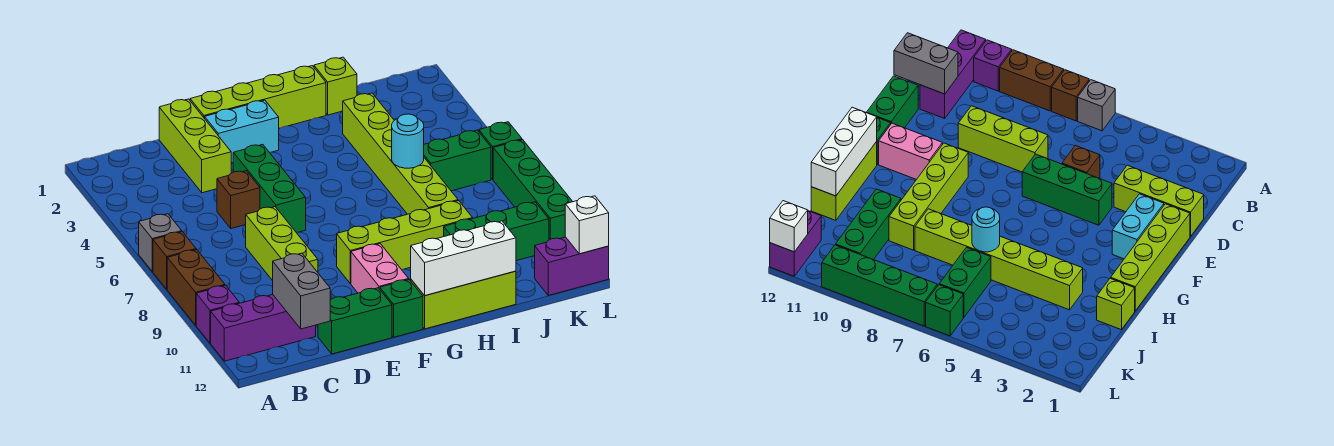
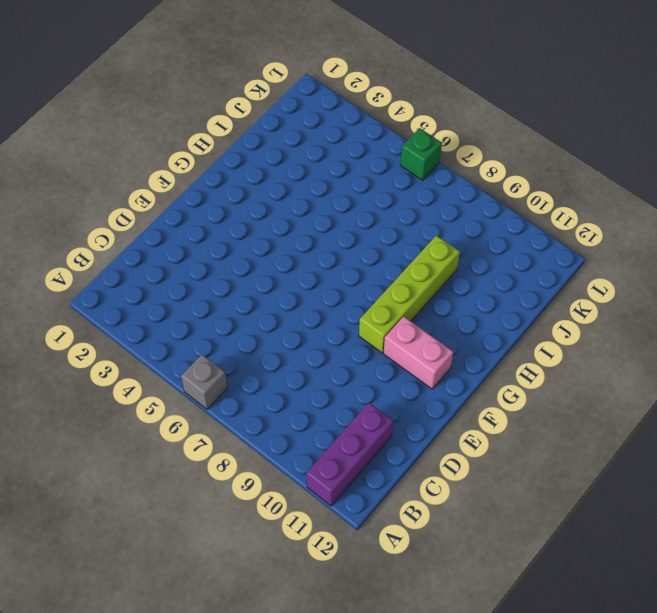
none -> brown brick A7 level 1
none -> brown brick A8:A9 level 1
none -> purple brick A10 level 1

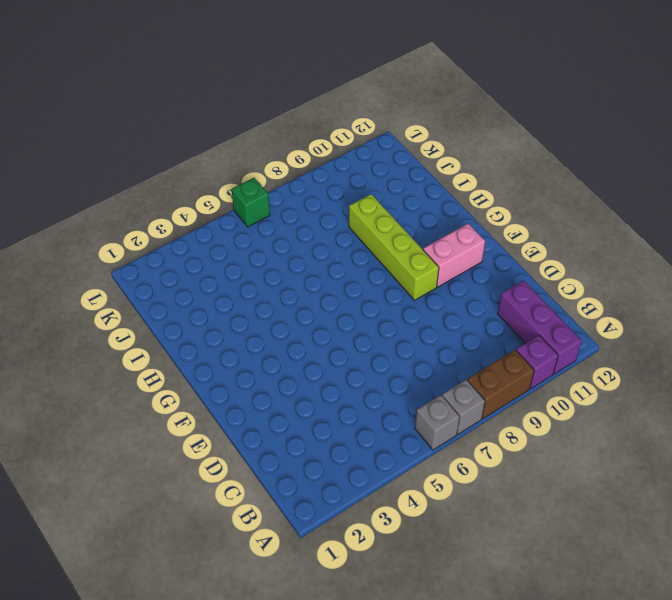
grey brick A7 level 1 -> brown brick A7 level 1
none -> lime brick D1:D3 level 1
none -> brown brick D5 level 1
none -> lime brick D7:D9 level 1

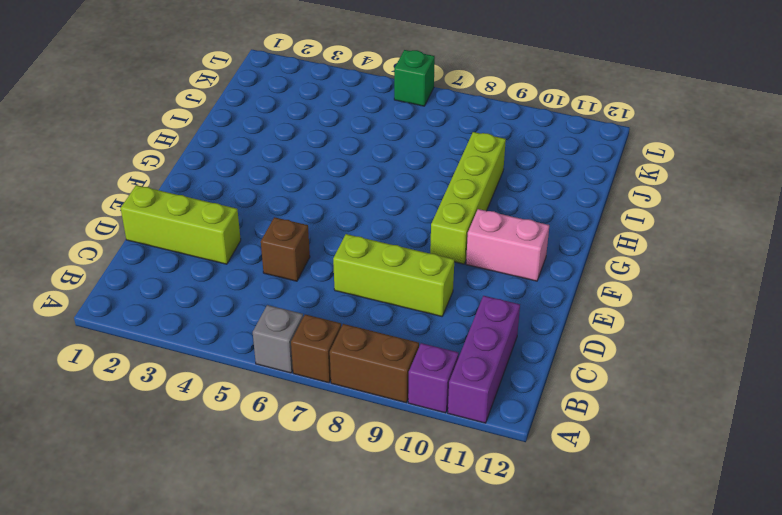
none -> green brick D12:E12 level 1
none -> lime brick E1:H1 level 1
none -> cyan brick E2:F2 level 1

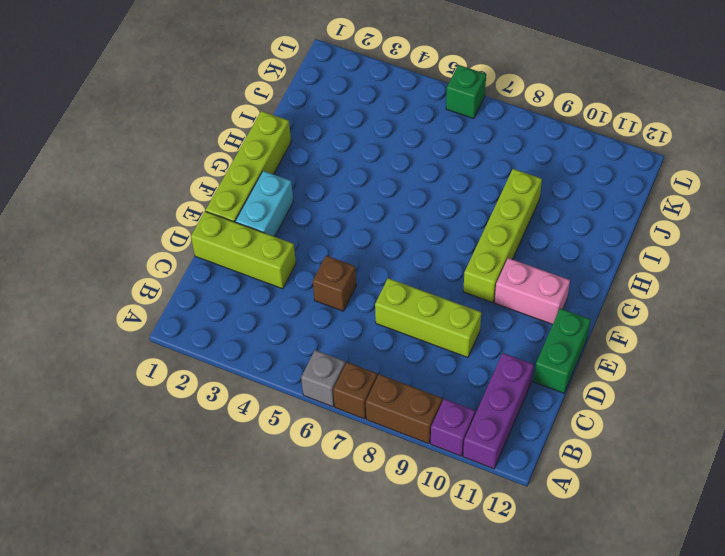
none -> green brick E4:E6 level 1
none -> green brick F12 level 1
none -> lime brick G12:I12 level 1

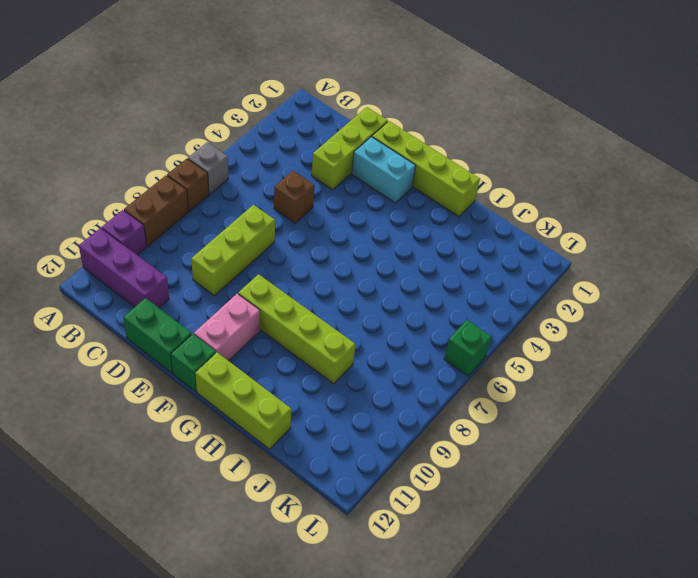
none -> green brick E4:E6 level 1
none -> lime brick I1 level 1
none -> lime brick I3:I8 level 1

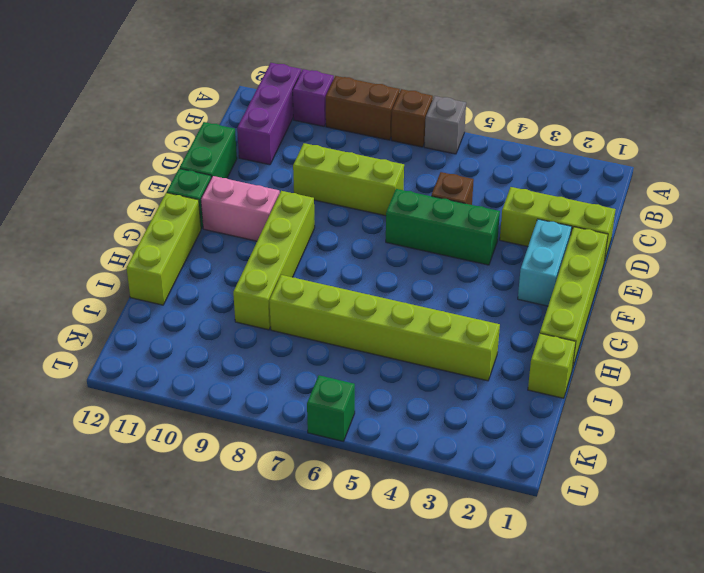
none -> green brick I10:K10 level 1
none -> green brick J6:K6 level 1
none -> purple brick K12:L12 level 1

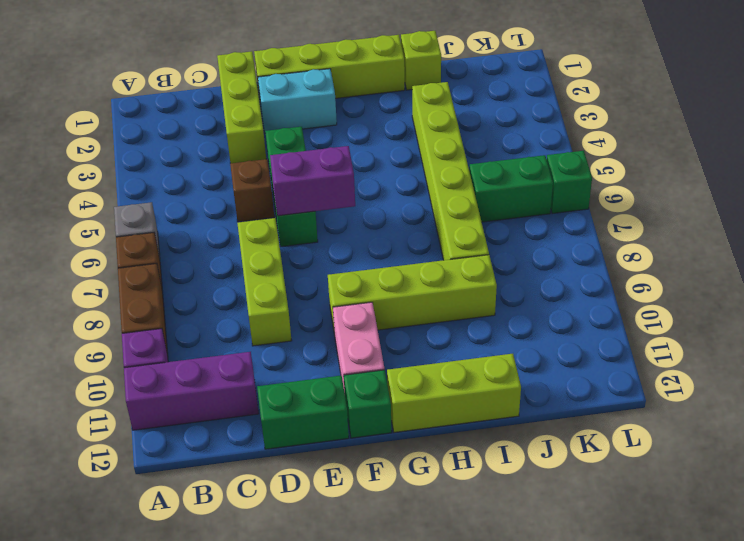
purple brick E6:F6 level 2 -> purple brick K12:L12 level 1
none -> green brick I10:K10 level 1
none -> green brick L7:L10 level 1
none -> grey brick C11:C12 level 2

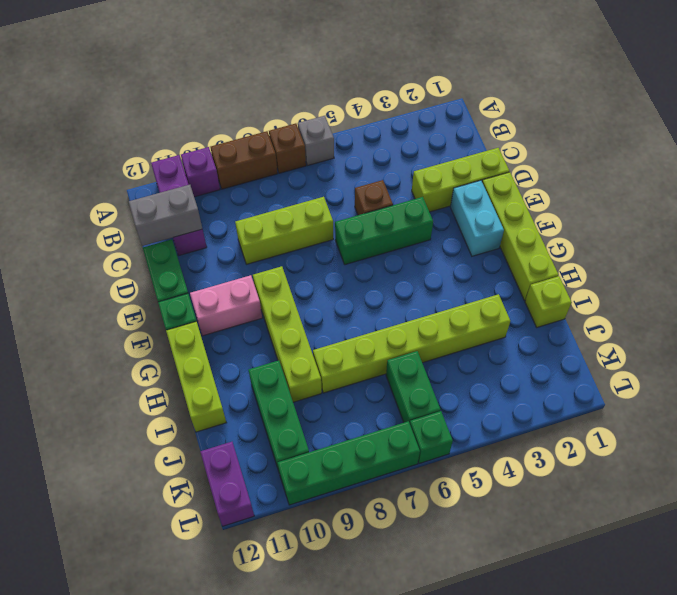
none -> white brick G12:I12 level 2
none -> cyan round brick I6 level 2
none -> white brick L12 level 2

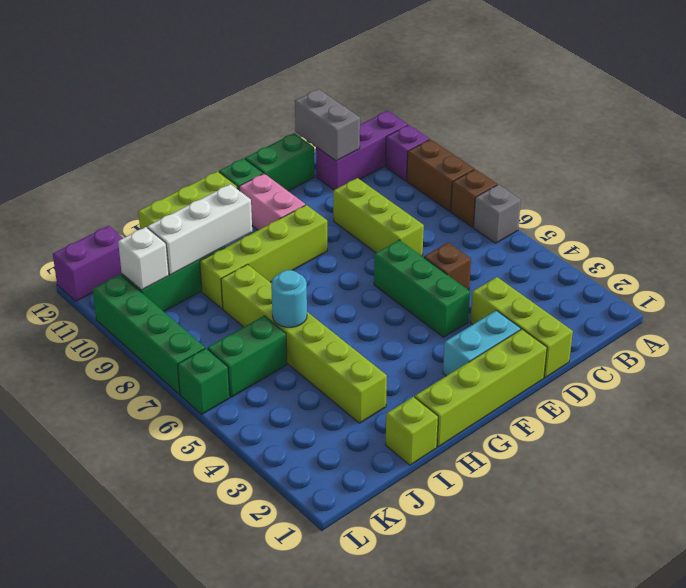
white brick H10:J10 level 2 -> white brick G12:I12 level 2
white brick K10 level 2 -> white brick L12 level 2

